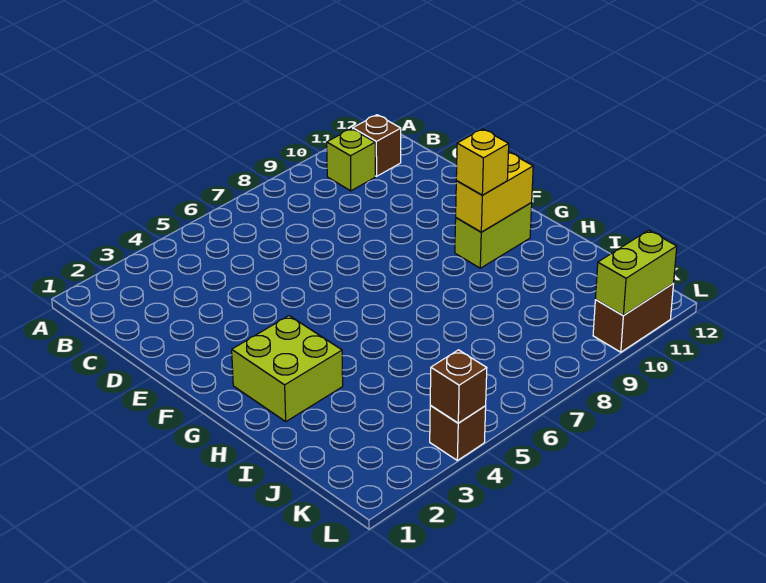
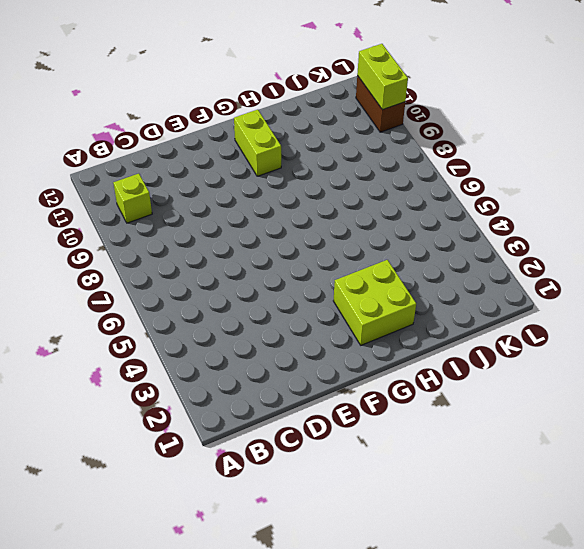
none -> brown brick B11 level 1
none -> brown brick L4 level 1

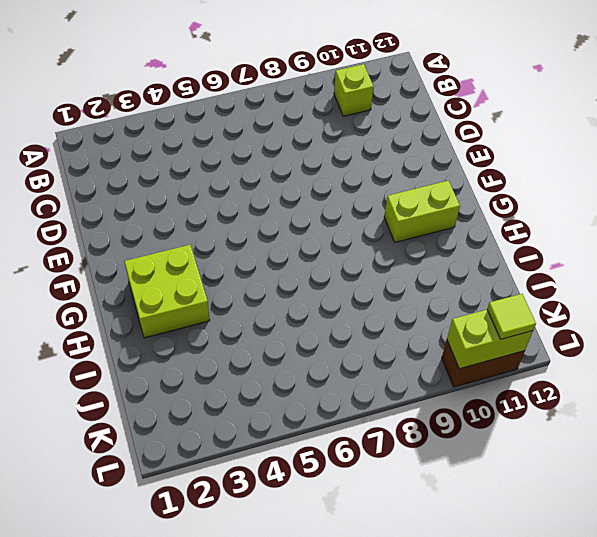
lime tile L11 level 3 -> none
none -> brown brick B11 level 1
none -> brown brick L4 level 1

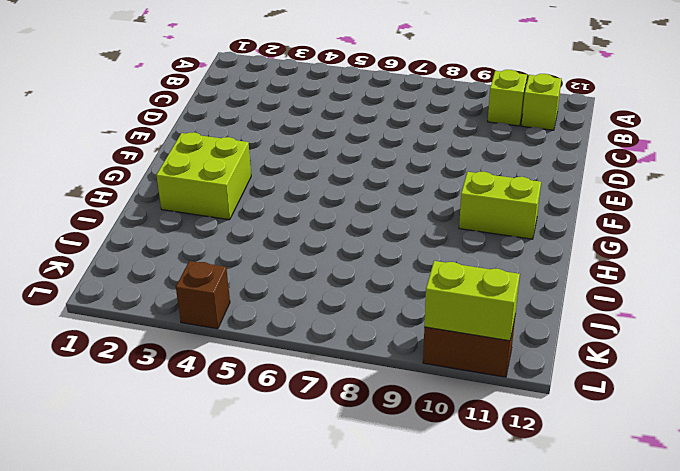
lime brick B11 level 1 -> brown brick B11 level 1
none -> yellow brick G10:G11 level 2
none -> brown brick L4 level 2

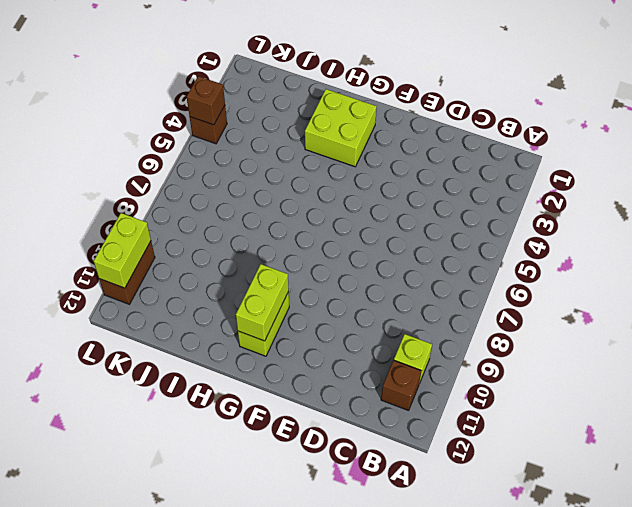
lime brick G10:G11 level 2 -> yellow brick G10:G11 level 2
none -> yellow brick G10 level 3

